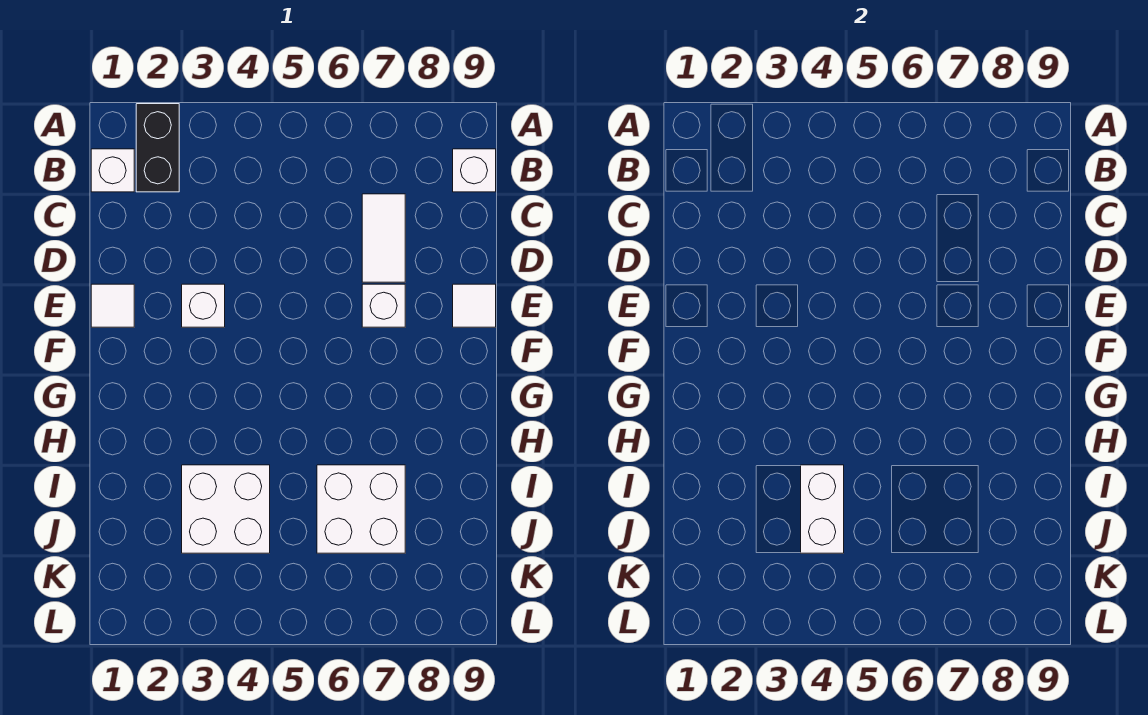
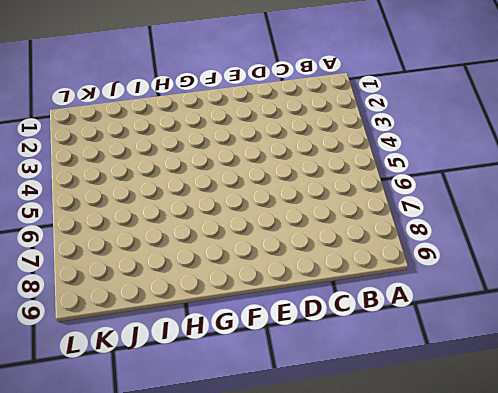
none -> black brick A2:B2 level 1
none -> white brick B1 level 1

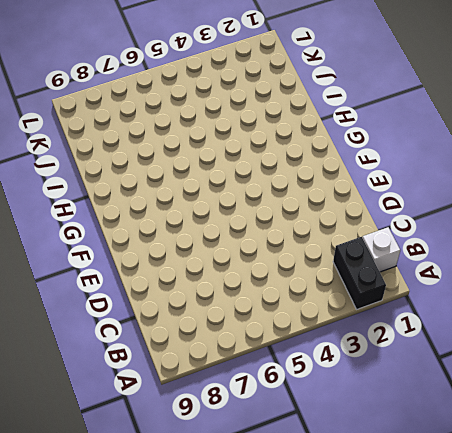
none -> white brick B9 level 1
none -> white tile C7:D7 level 1

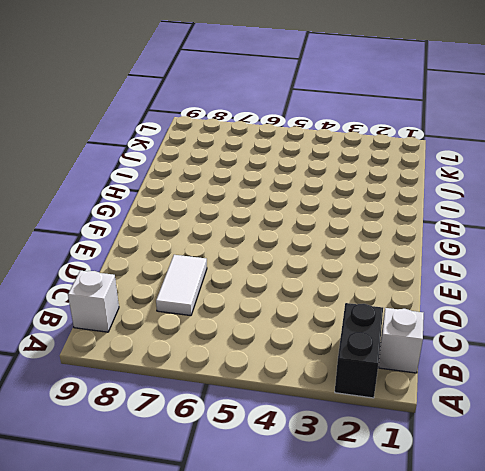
none -> white tile E1 level 1
none -> white brick E3 level 1

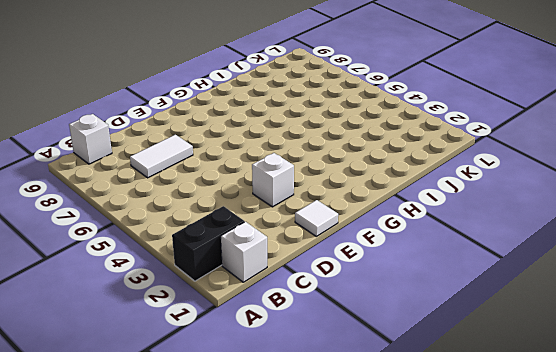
none -> white brick E7 level 1
none -> white tile E9 level 1

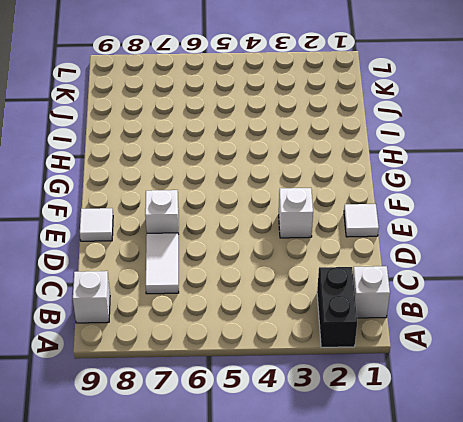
none -> white brick I3:J4 level 1
none -> white brick I6:J7 level 1

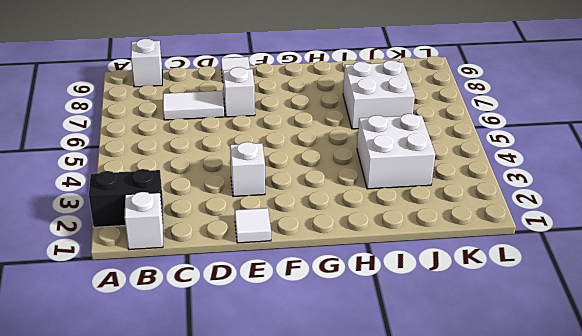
none -> white brick I4:J4 level 2

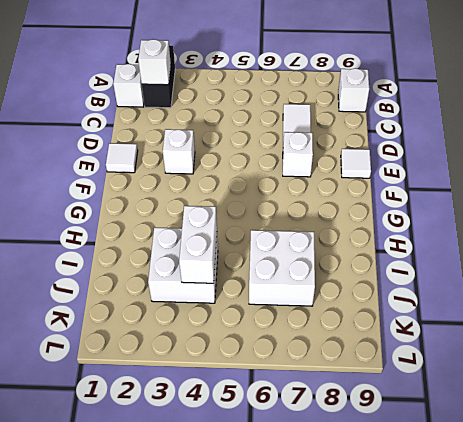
white brick B2 level 2 -> none

